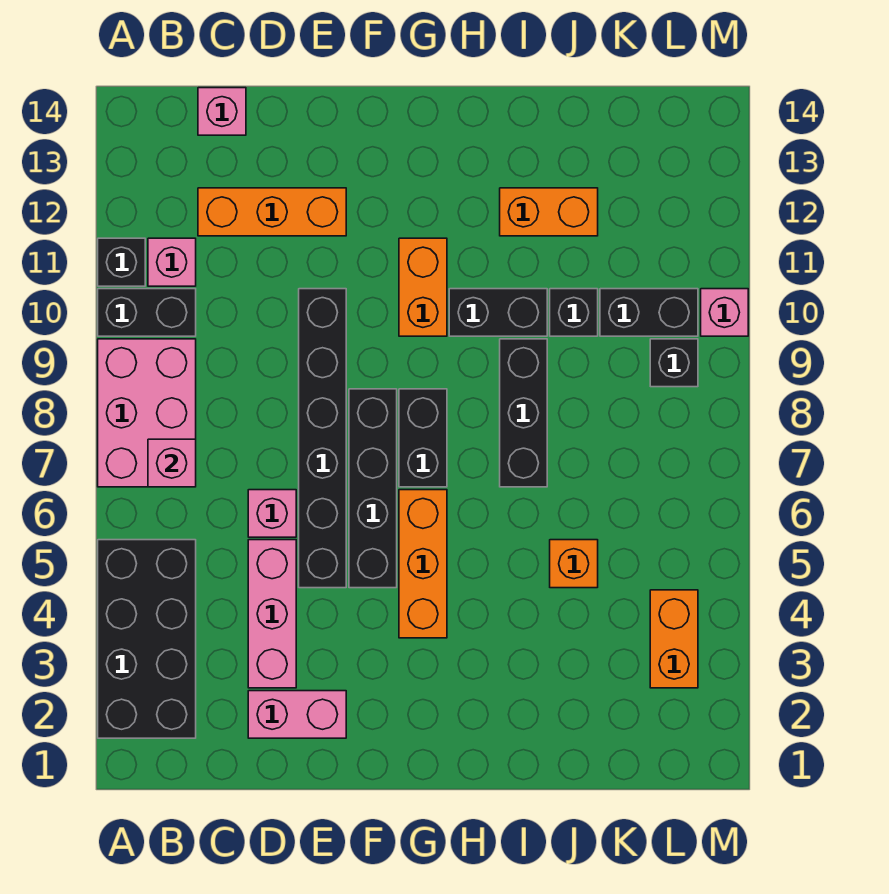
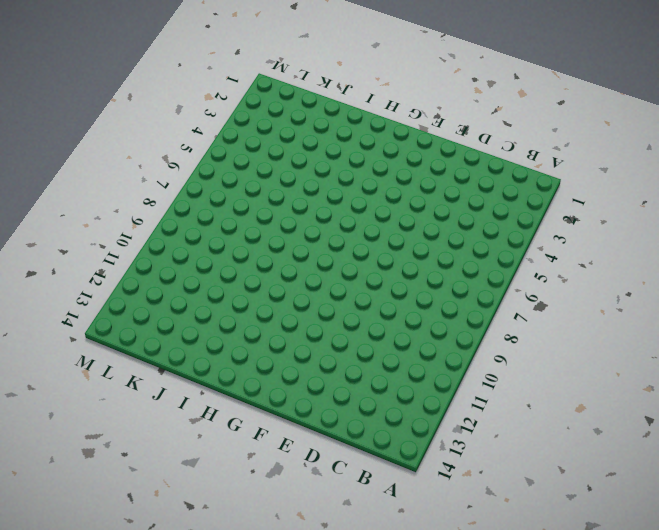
none -> black brick A2:B5 level 1
none -> pink brick A7:B9 level 1
none -> black brick A10:B10 level 1

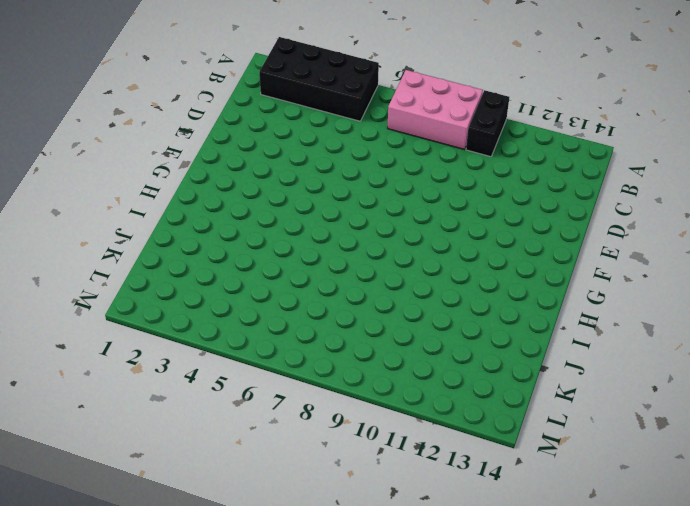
none -> black brick A11 level 1
none -> pink brick B11 level 1
none -> orange brick C12:E12 level 1

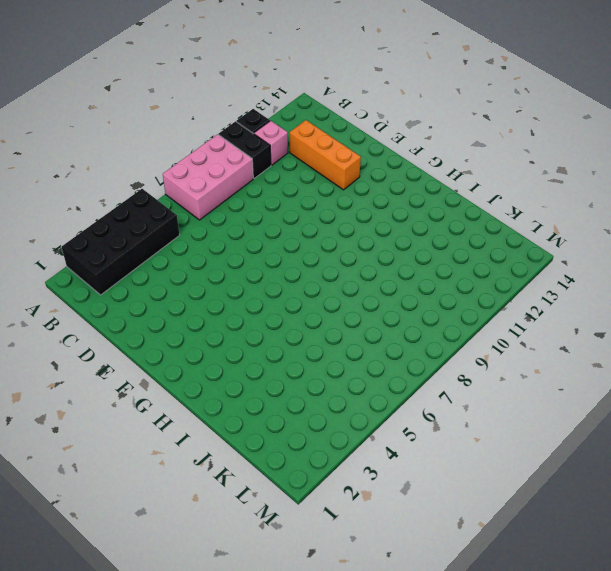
none -> pink brick C14 level 1
none -> pink brick D2:E2 level 1
none -> pink brick D3:D5 level 1

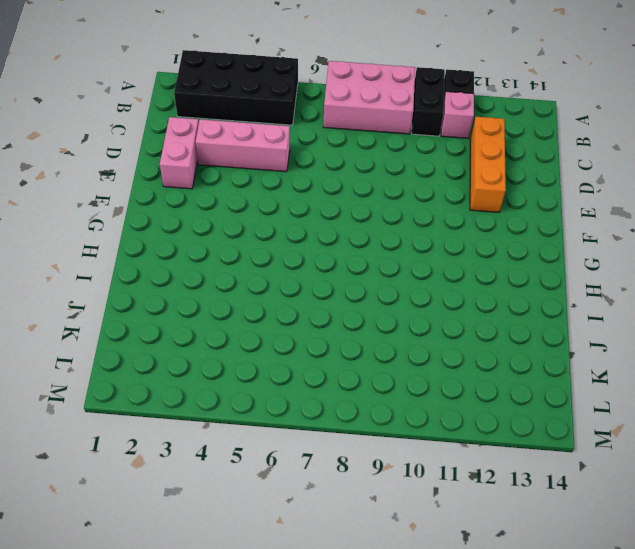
none -> pink brick C14 level 1
none -> pink brick D6 level 1
none -> black brick E5:E10 level 1

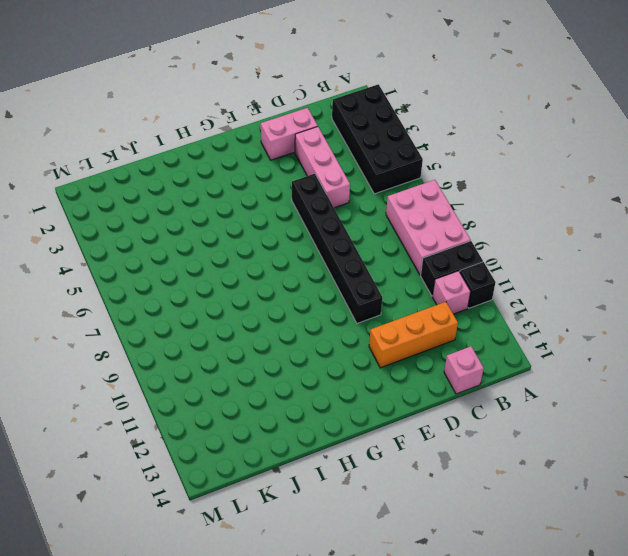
none -> pink brick D6 level 1
none -> black brick F5:F8 level 1
none -> orange brick G4:G6 level 1

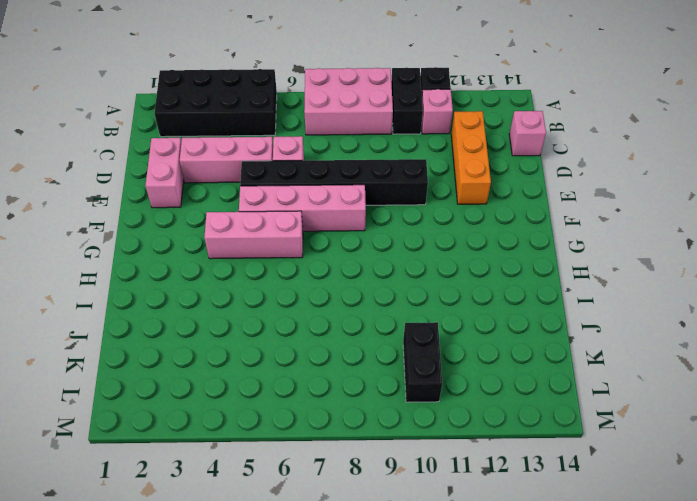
pink brick F5:F8 level 1 -> black brick F5:F8 level 1
pink brick G4:G6 level 1 -> orange brick G4:G6 level 1
none -> black brick G7:G8 level 1
none -> orange brick G10:G11 level 1
none -> black brick H10:I10 level 1

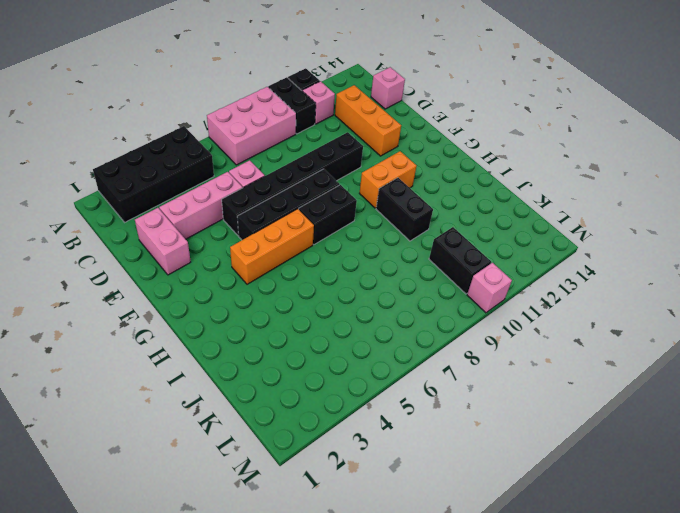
none -> black brick I7:I9 level 1
none -> orange brick I12:J12 level 1
none -> orange brick J5 level 1

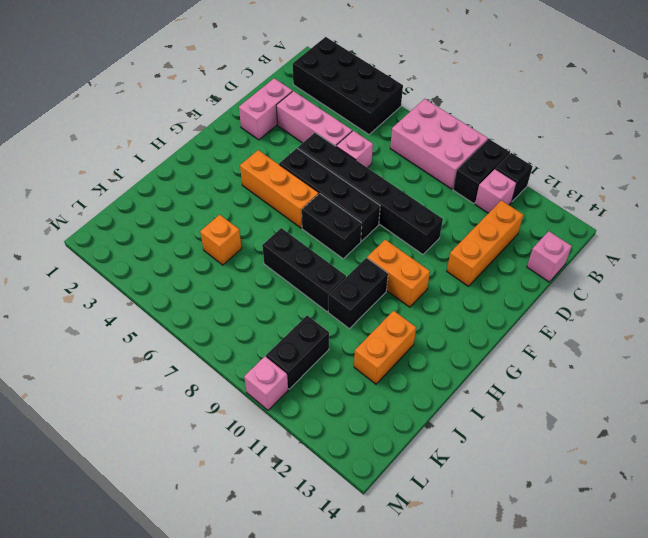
none -> black brick J10 level 1
none -> orange brick L3:L4 level 1
none -> black brick L9 level 1

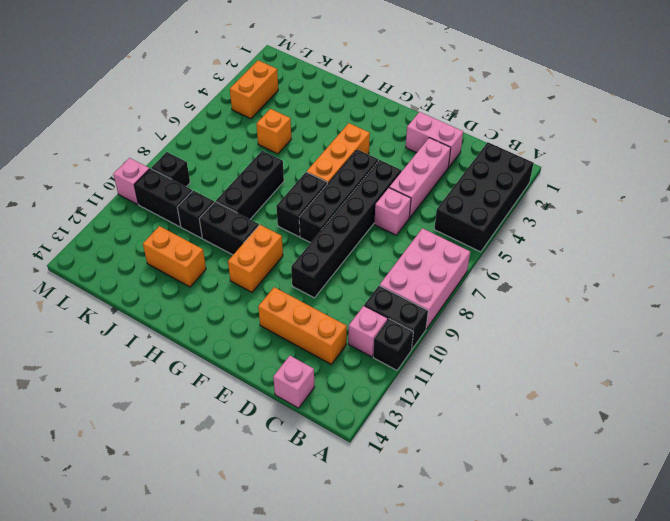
none -> pink brick B7 level 2

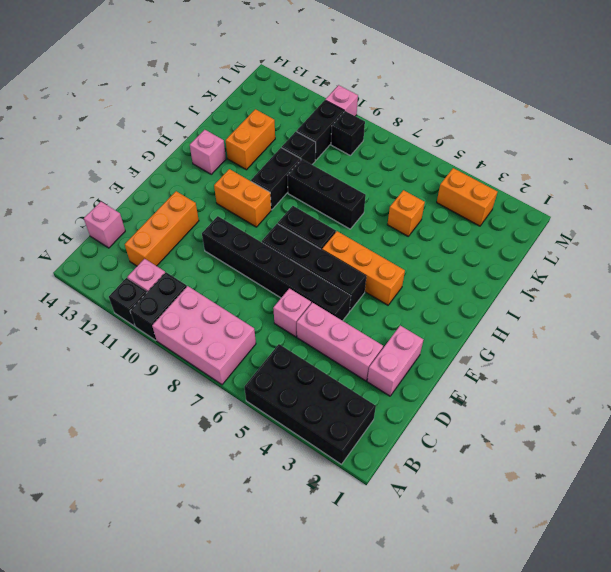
pink brick H13 level 1 -> pink brick B7 level 2

